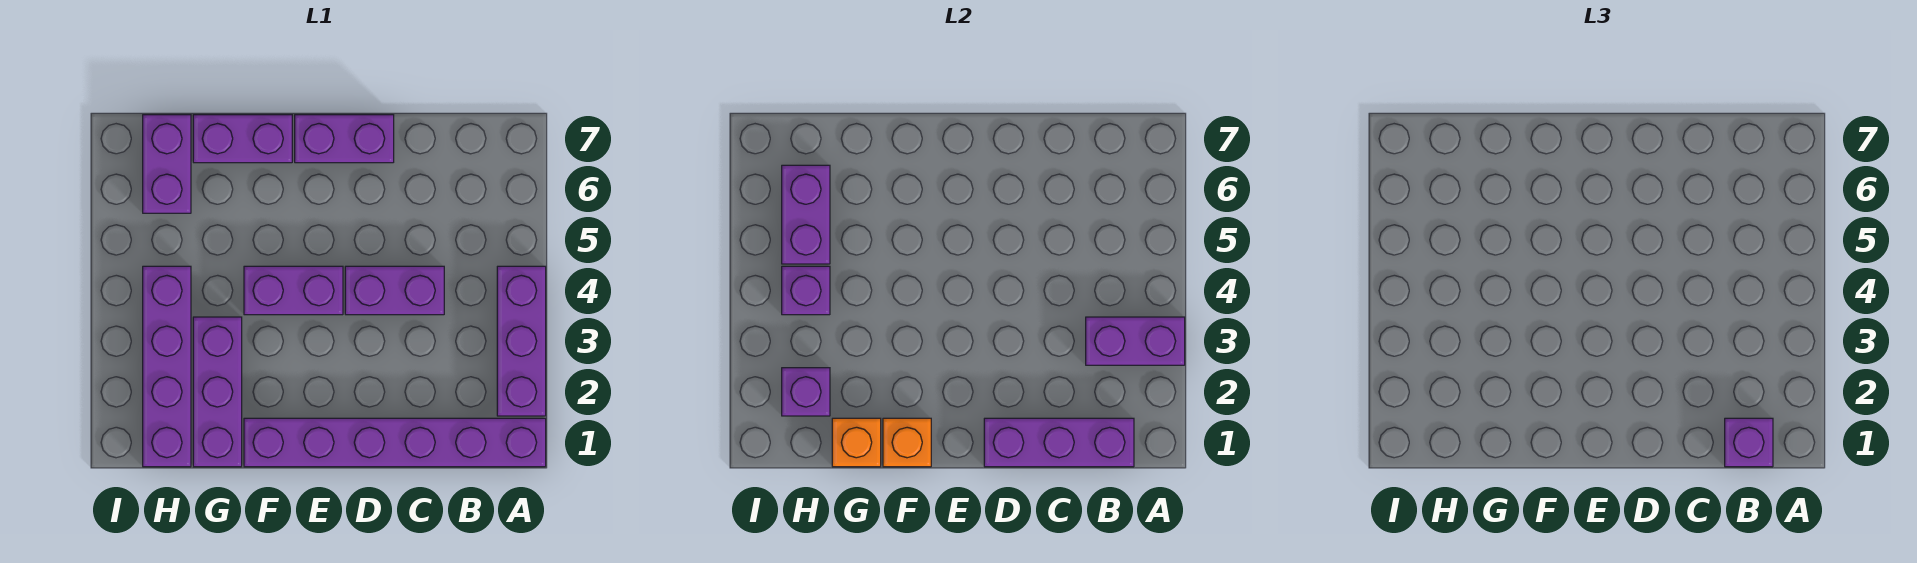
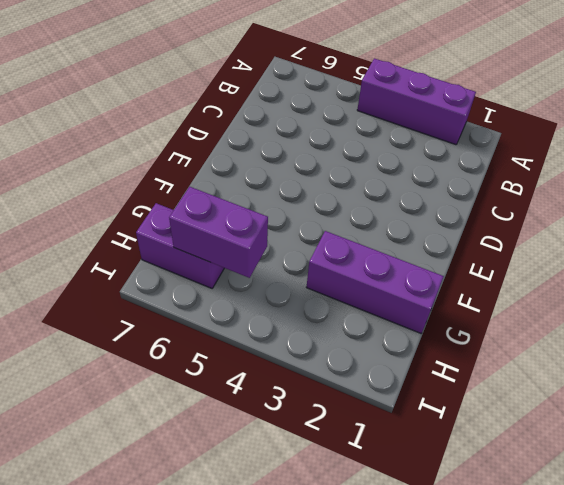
none -> purple brick A1:F1 level 1
none -> purple brick C4:D4 level 1
none -> purple brick D7:E7 level 1

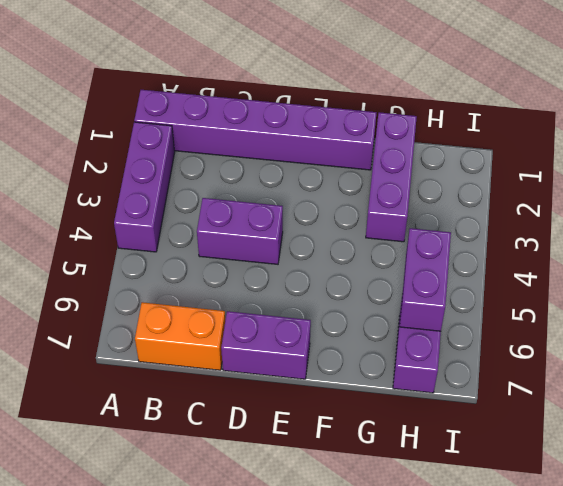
orange brick B7:C7 level 1 -> none
none -> purple brick E4:F4 level 1
none -> purple brick F7:G7 level 1
none -> purple brick H1:H4 level 1

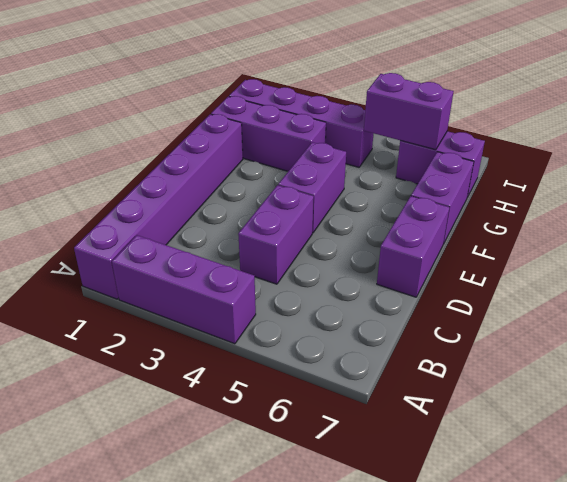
none -> purple brick A3:B3 level 2
none -> purple brick B1:D1 level 2
none -> orange brick F1 level 2

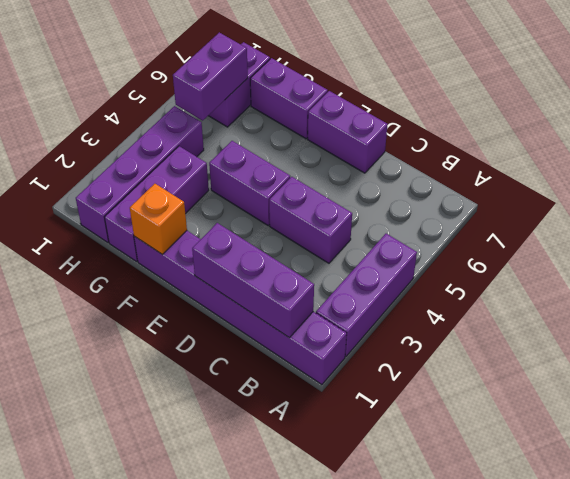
none -> purple brick A3:B3 level 2
none -> orange brick G1 level 2
none -> purple brick H2 level 2

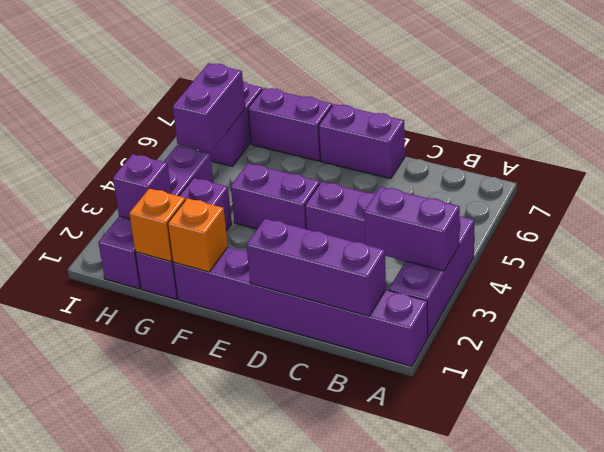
none -> purple brick H4 level 2
none -> purple brick B1 level 3

